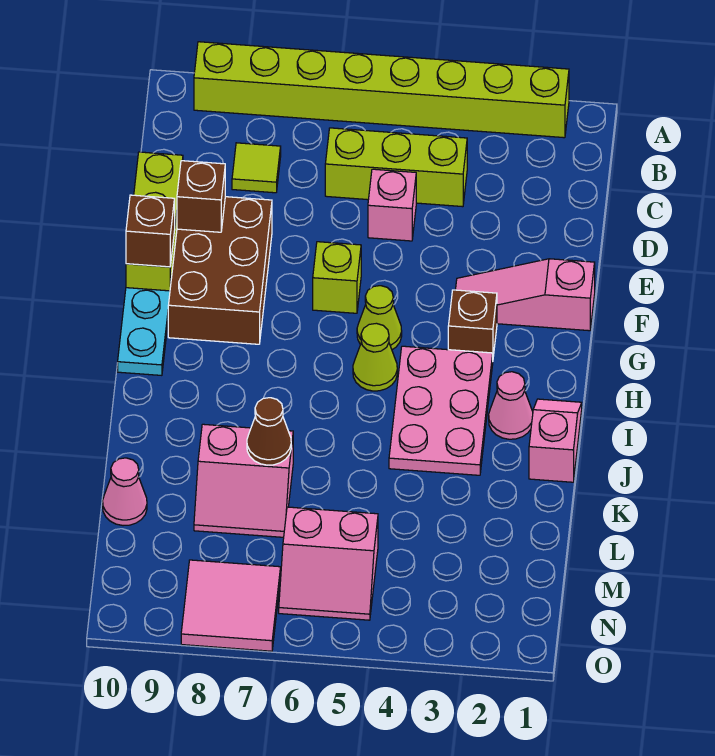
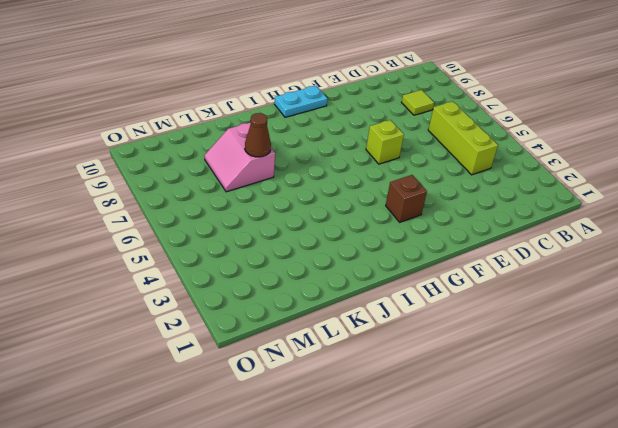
none -> lime brick A2:A9 level 1
none -> pink brick D5 level 1
none -> lime brick D10:F10 level 1

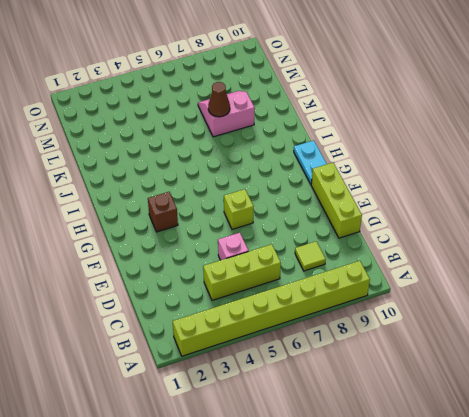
none -> brown brick E8:G9 level 1
none -> pink slope F1:F3 level 1 top 1
none -> lime cone G5 level 1

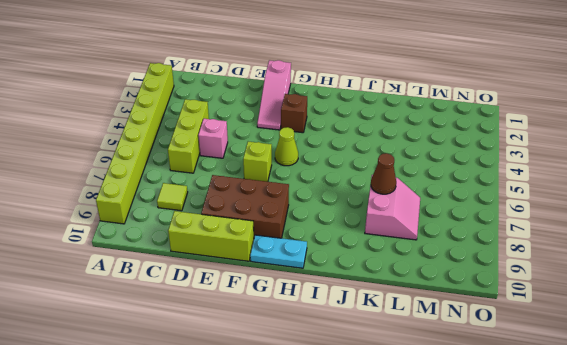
none -> pink plate H3:J4 level 1
none -> lime cone H5 level 1
none -> pink slope I1:J1 level 1 top J

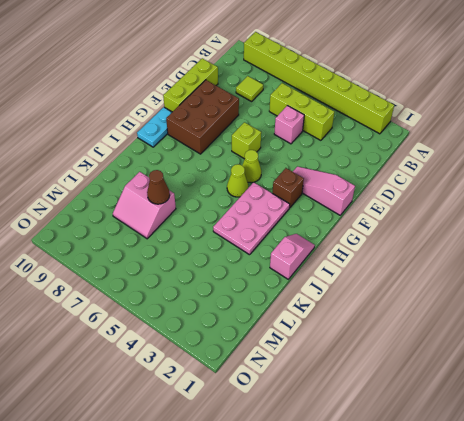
none -> pink cone I2 level 1
none -> pink cone L10 level 1
none -> pink slope M5:N6 level 1 top M

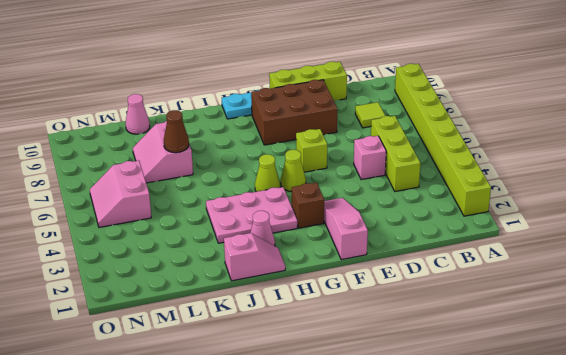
none -> pink tile N7:O8 level 1
none -> brown brick E9 level 2
none -> brown brick F10 level 2

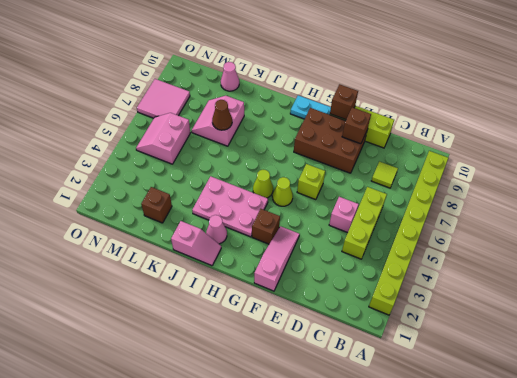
brown brick L2 level 1 -> none

